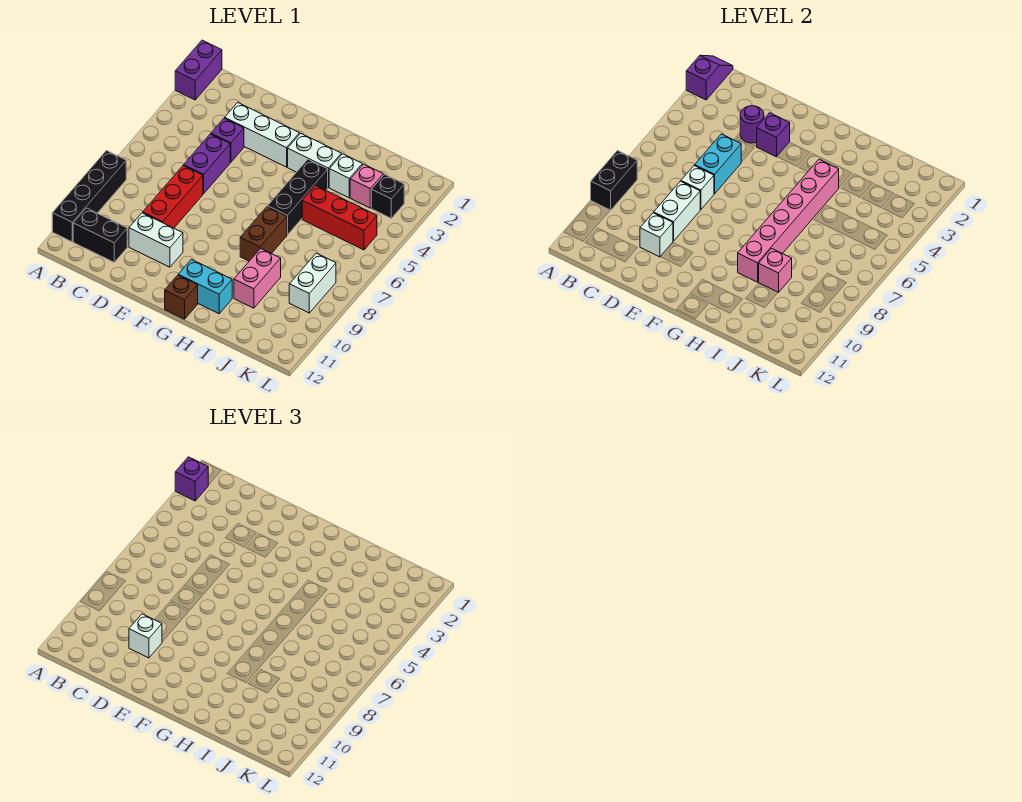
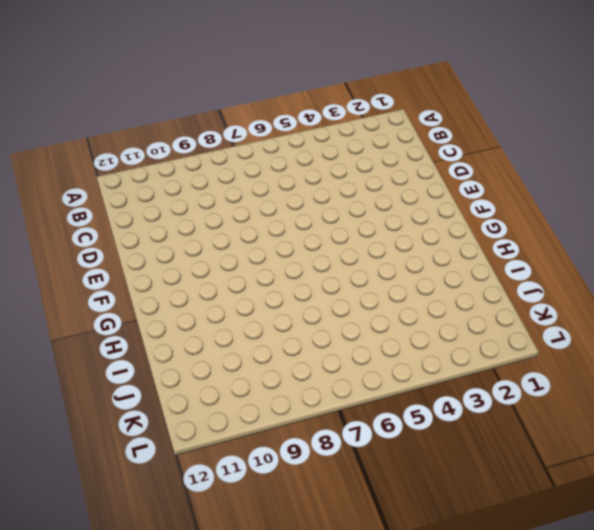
none -> purple brick A1:A2 level 1
none -> black brick A8:A11 level 1
none -> black brick B11:C11 level 1
none -> white brick D3:F3 level 1

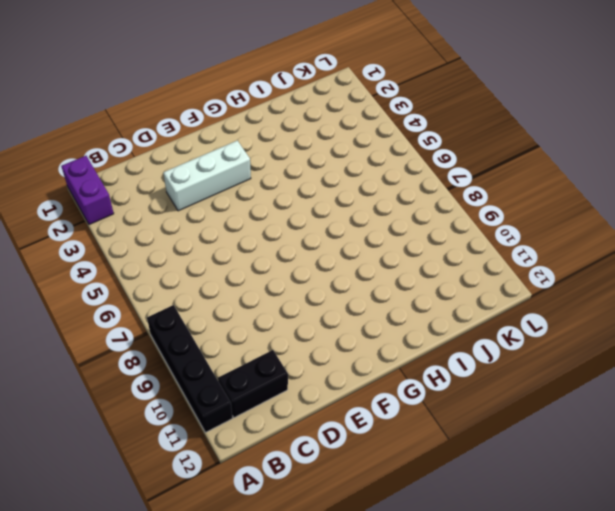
none -> purple brick D4 level 1
none -> purple brick D5:D6 level 1
none -> red brick D7:D9 level 1
none -> white brick D10:E10 level 1

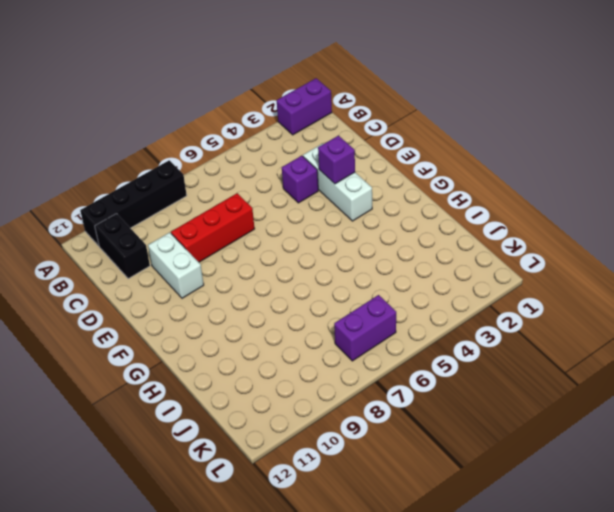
purple brick K6:K7 level 1 -> purple brick D5:D6 level 1
none -> white brick G3:H3 level 1
none -> cyan brick G11:H11 level 1
none -> brown brick G12 level 1
none -> black brick H4:H6 level 1

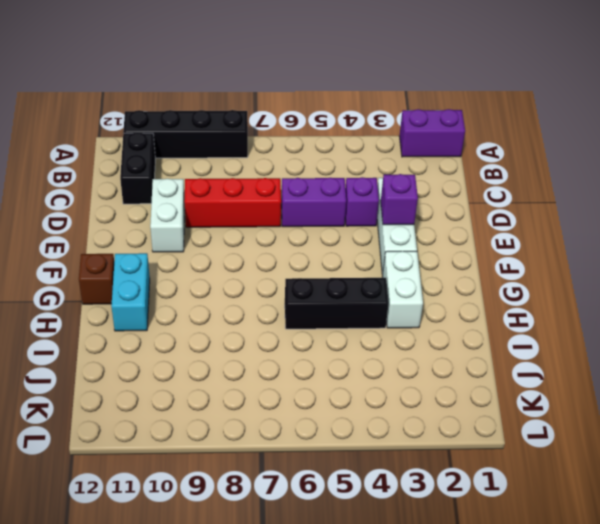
none -> brown brick H7:H8 level 1
none -> white brick I3 level 1
none -> red brick I5:K5 level 1
none -> pink brick I9:I10 level 1

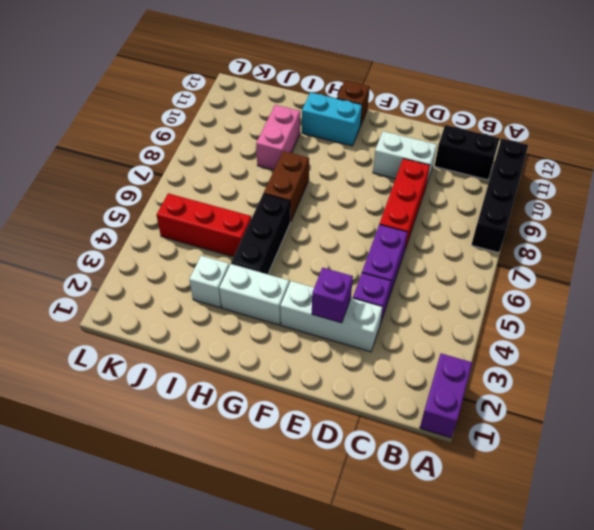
none -> pink brick J3 level 1
none -> black brick K3 level 1
none -> white brick K8:K9 level 1
none -> purple slope A1:A2 level 2 top 2

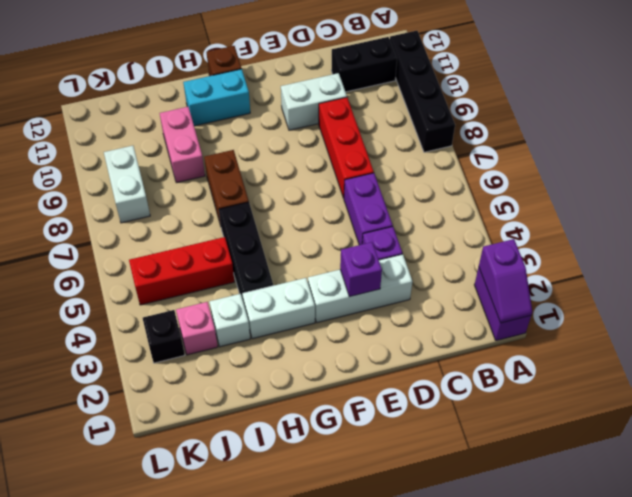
none -> black brick A8:A9 level 2
none -> purple round brick D3 level 2
none -> cyan brick D5:D6 level 2
none -> white brick D7 level 2

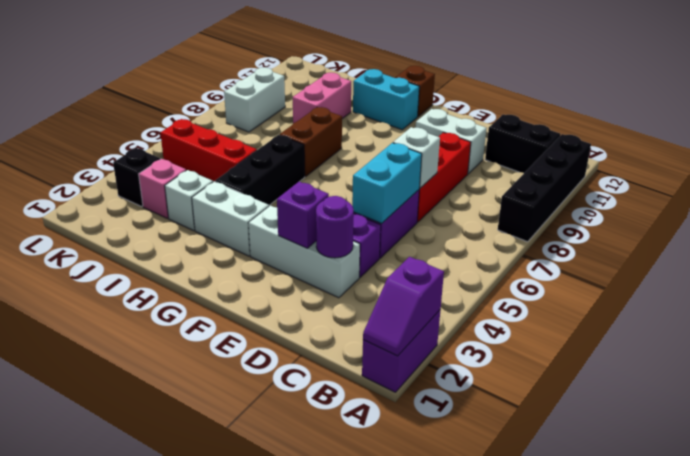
none -> black brick A8:A9 level 2
none -> white brick D8:D9 level 2
none -> white brick D10 level 2
none -> pink brick H4:H9 level 2

